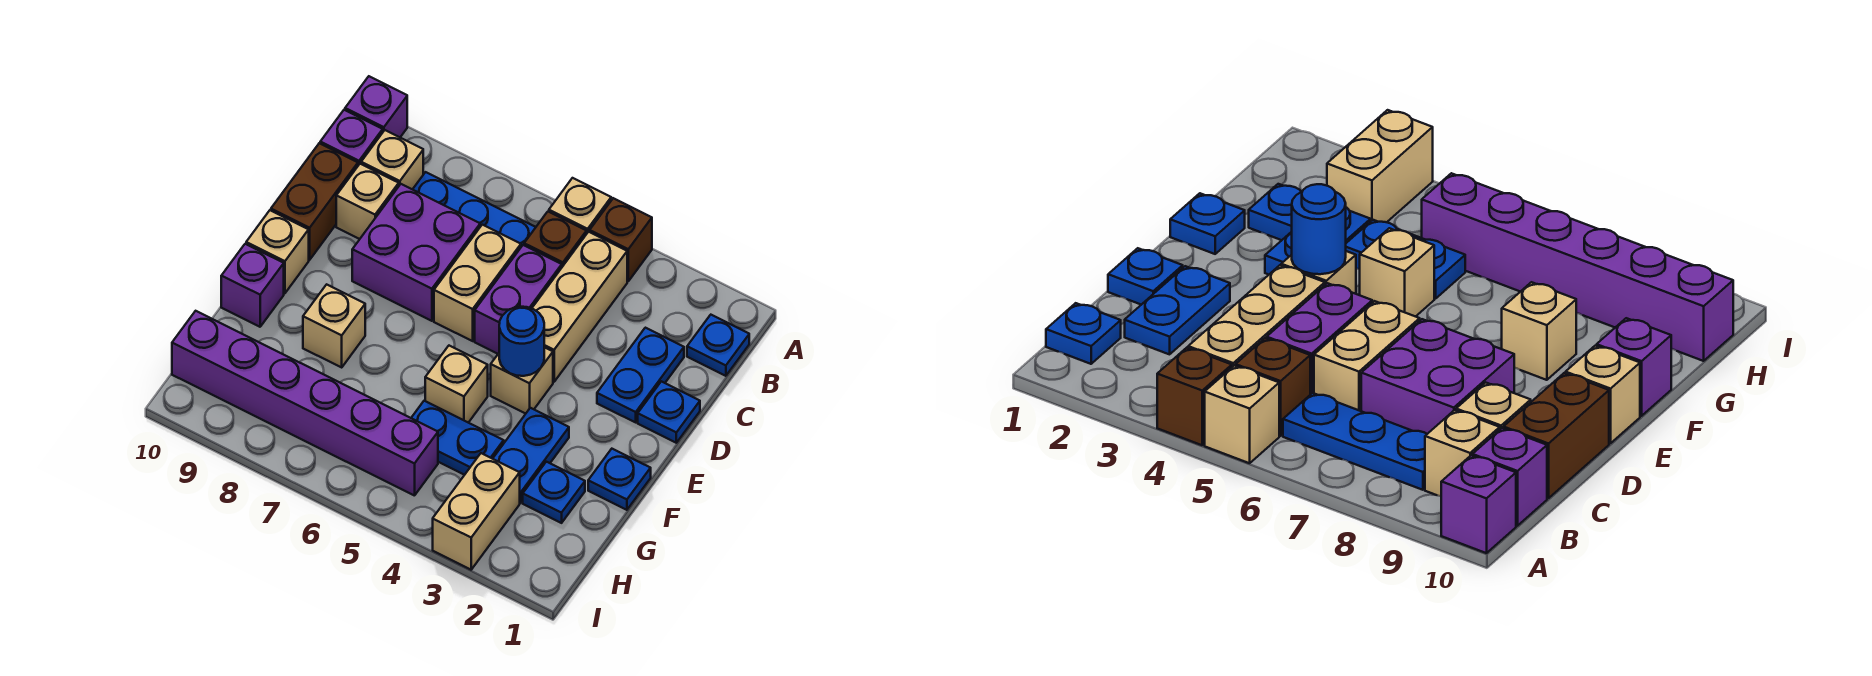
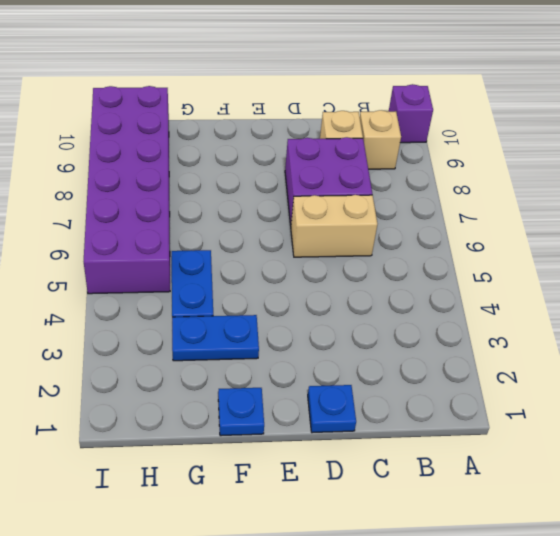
purple brick H5:I10 level 1 -> purple brick H5:H10 level 1
none -> brown brick A4 level 1
none -> tan brick A5 level 1
none -> blue plate B1 level 1

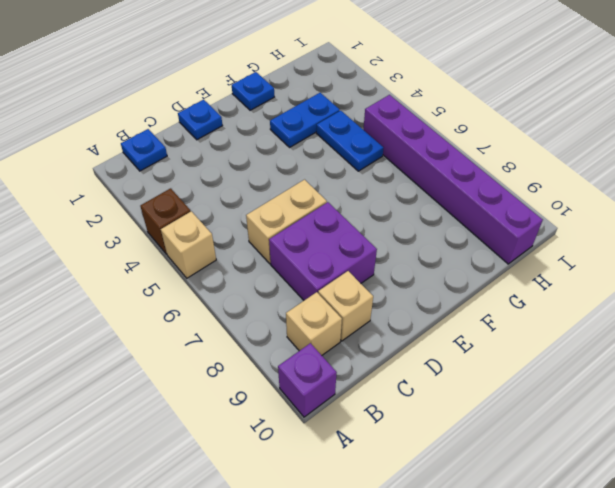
none -> tan brick B4:D4 level 1
none -> brown brick B5 level 1
none -> blue plate B6:B8 level 1

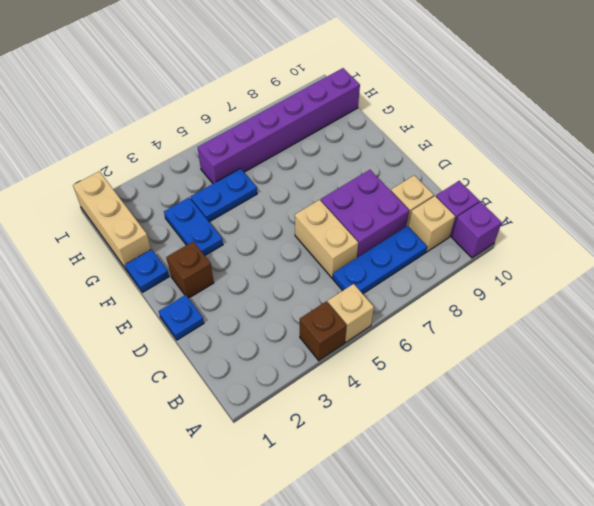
brown brick E2 level 1 -> brown brick B5 level 1
tan brick G1:I1 level 1 -> tan brick B4:D4 level 1
none -> blue plate B1 level 1
none -> blue plate C2:D2 level 1
none -> purple brick C5:D5 level 1

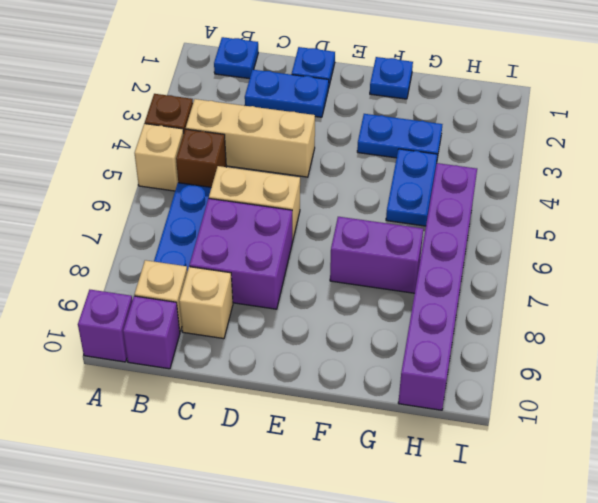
purple brick F7:G7 level 1 -> purple brick C5:D5 level 1
none -> brown brick C10:D10 level 1
none -> tan brick E4 level 1
none -> tan brick E10 level 1

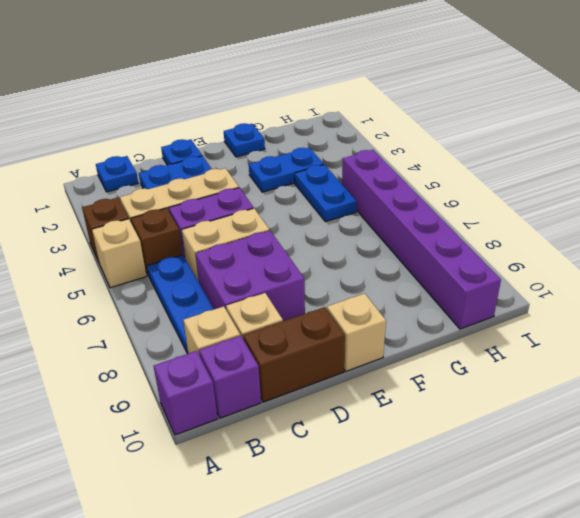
none -> tan brick E4 level 1
none -> tan brick F5 level 1
none -> tan brick F8 level 1

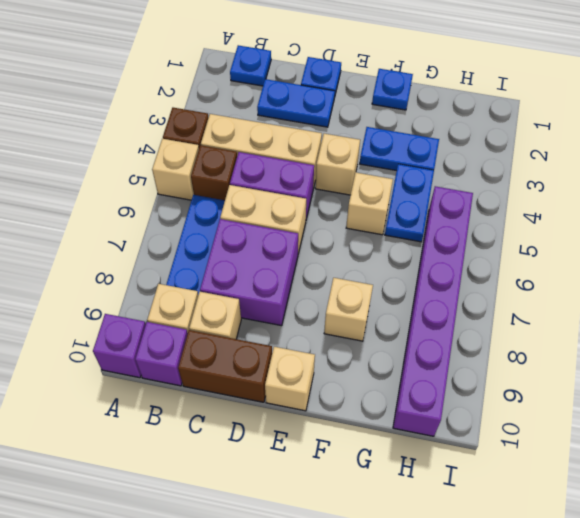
none -> purple brick F10 level 1
none -> blue plate G2 level 1
none -> tan brick H3:I3 level 1

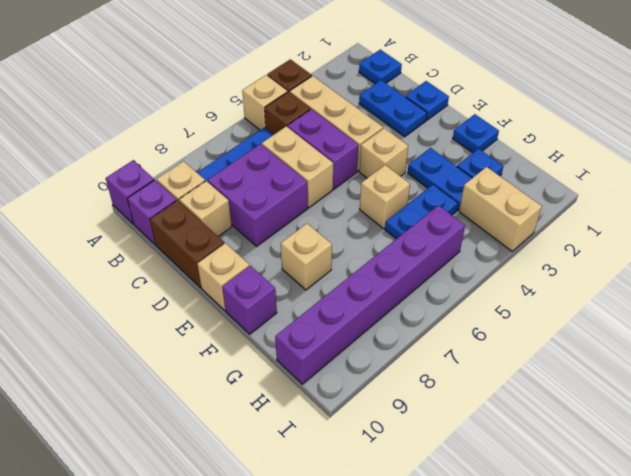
none -> blue round brick E4 level 2

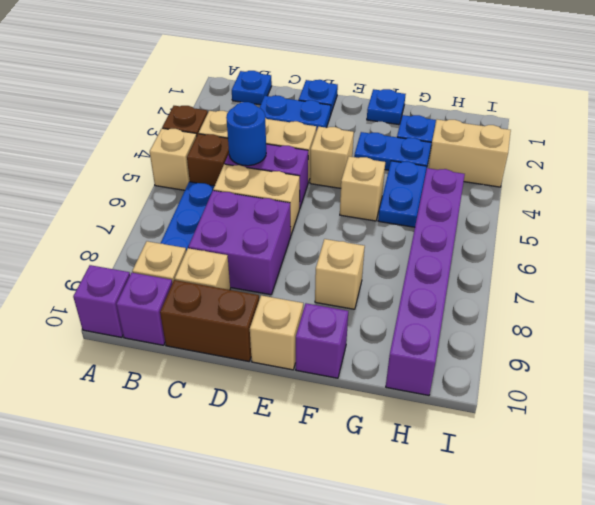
blue round brick C5 level 2 -> blue round brick E4 level 2

